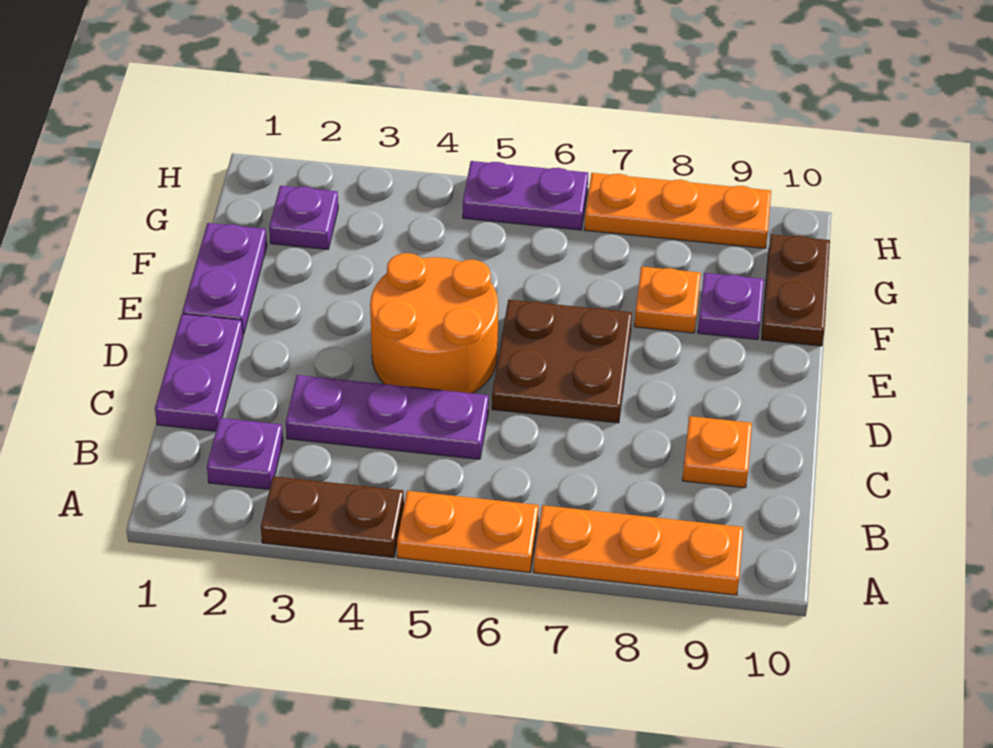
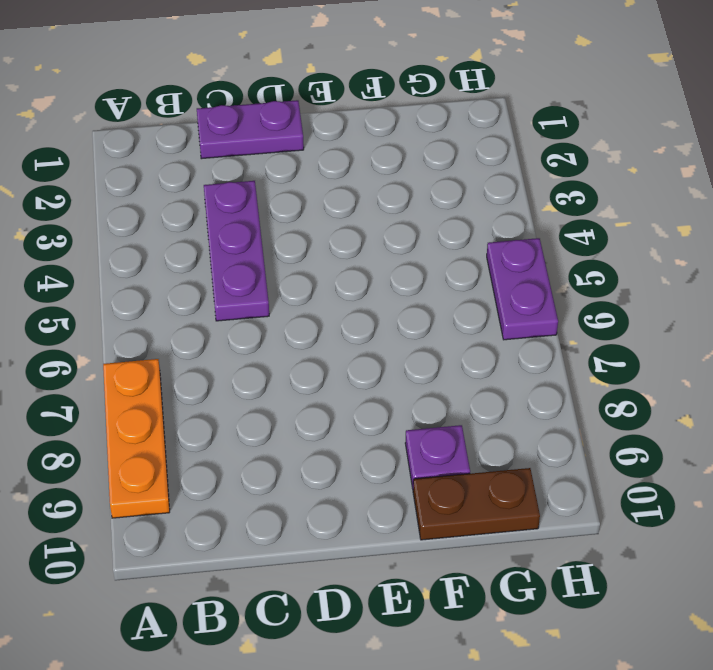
none -> brown plate A3:A4 level 1
none -> orange plate A5:A6 level 1
none -> purple plate B2 level 1

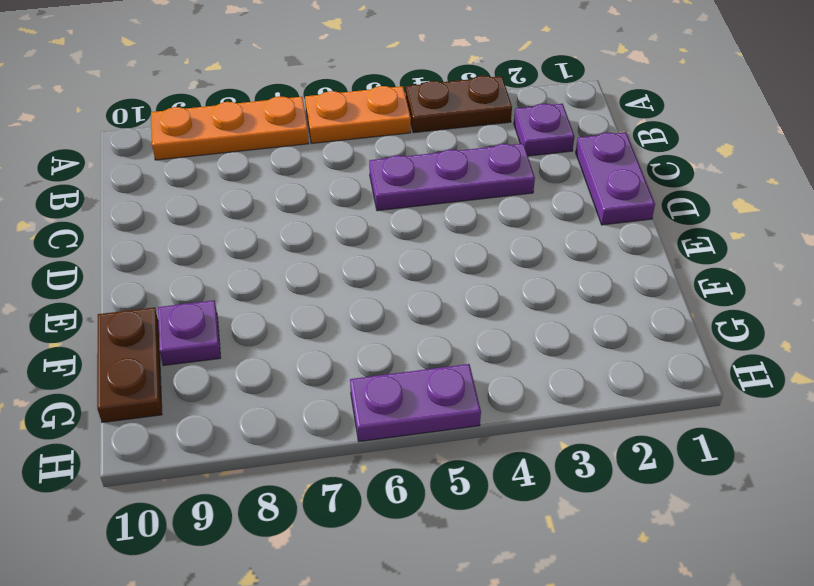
none -> orange plate C9 level 1
none -> orange round brick D4:E5 level 1
none -> brown plate D6:E7 level 1

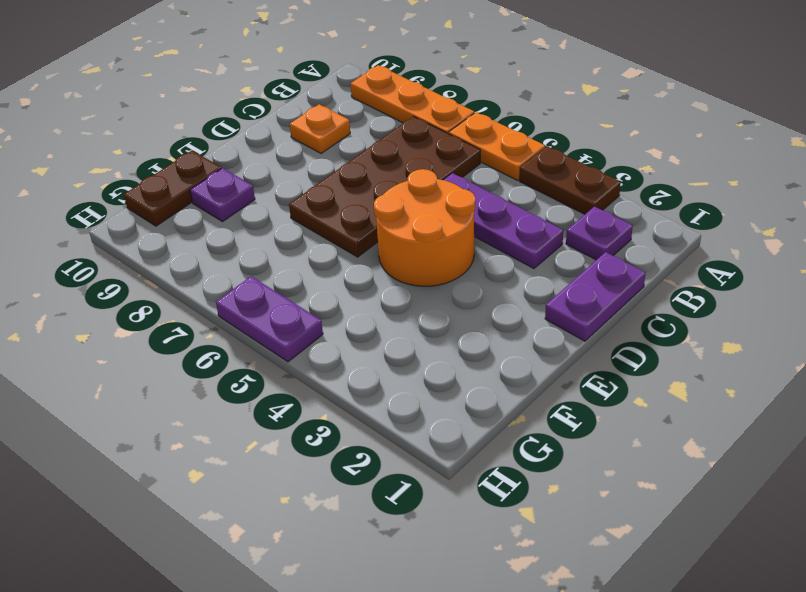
brown plate B6:E7 level 1 -> brown plate D6:E7 level 1
none -> purple plate E1:F1 level 1
none -> orange plate F8 level 1
none -> purple plate G2 level 1

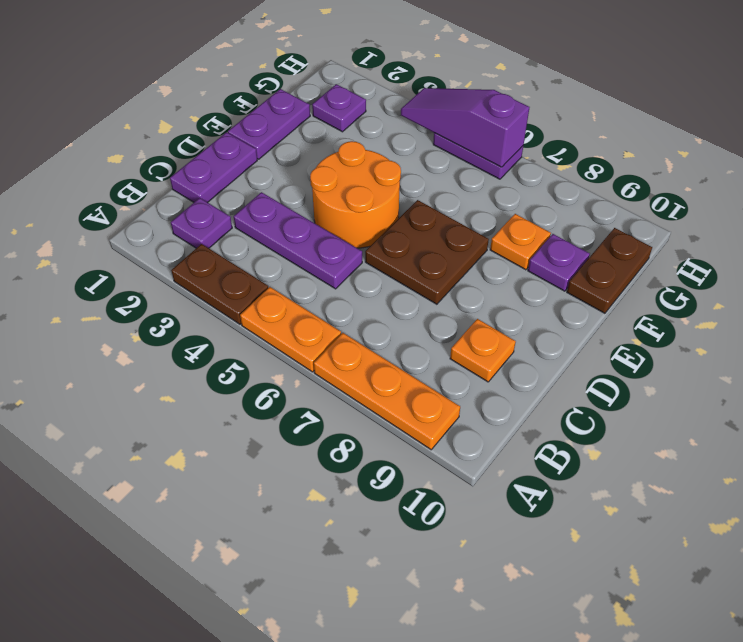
purple slope H4:H6 level 2 top 6 -> none
none -> orange plate H7:H9 level 1

